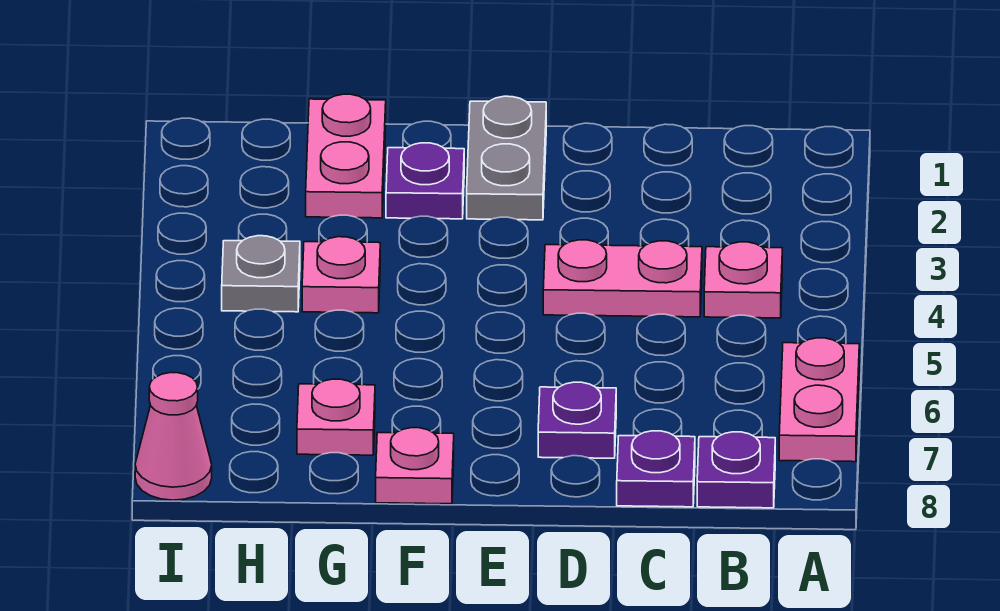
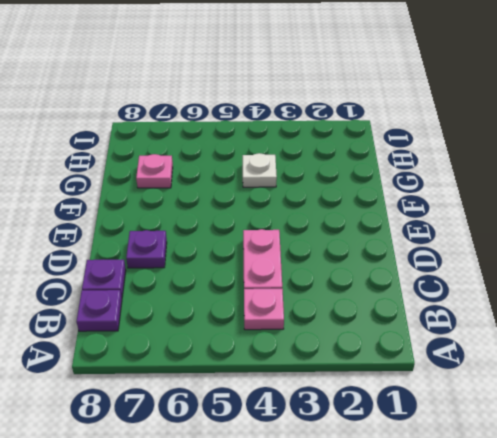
white plate G4 level 1 -> pink plate G4 level 1
none -> pink plate A6:A7 level 1
none -> grey plate E1:E2 level 1
none -> purple plate F2 level 1

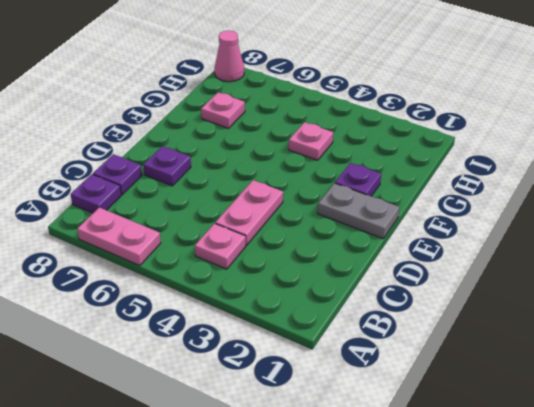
none -> pink plate F8 level 1
none -> pink plate G1:G2 level 1
none -> grey plate H4 level 1

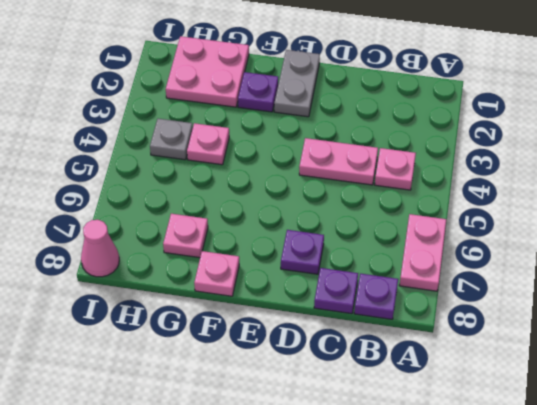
pink plate G1:H2 level 1 -> pink plate G1:G2 level 1

